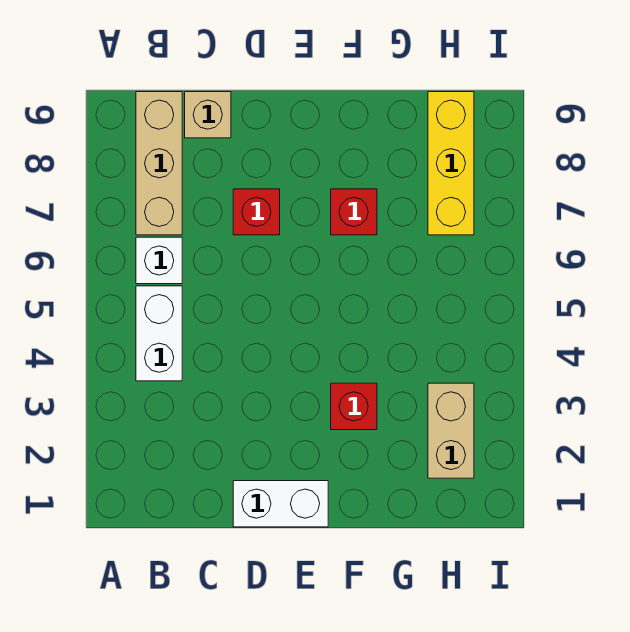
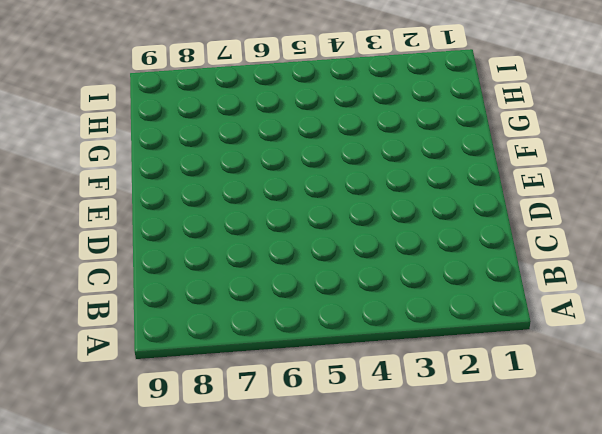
none -> white brick B4:B5 level 1
none -> white brick B6 level 1

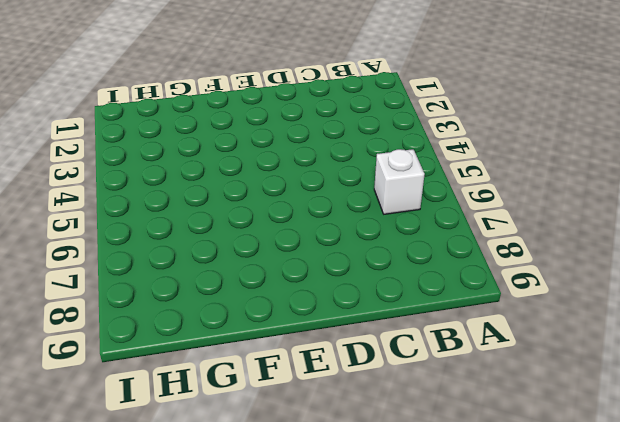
none -> white brick B4:B5 level 1
none -> tan brick B7:B9 level 1

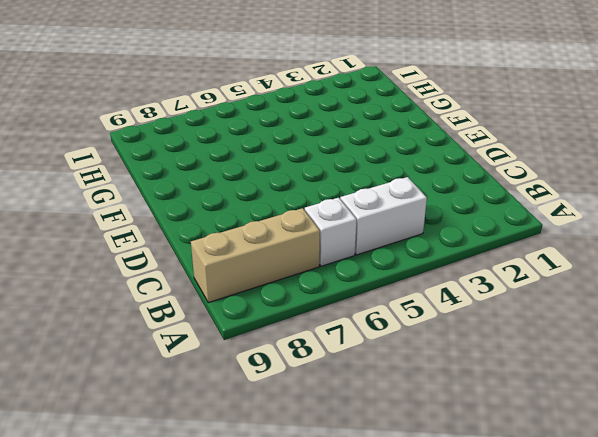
none -> tan brick C9 level 1
none -> white brick D1:E1 level 1

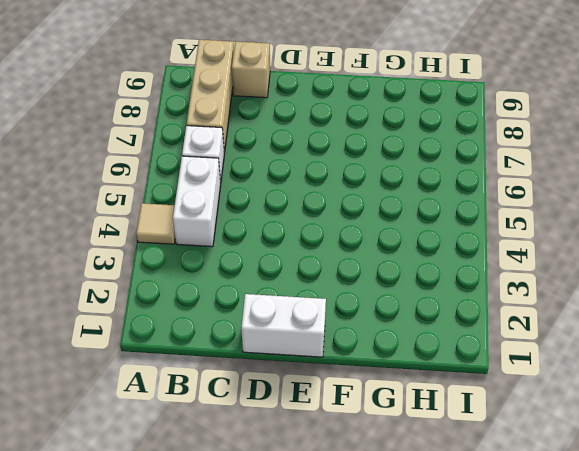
tan tile A4 level 1 -> none
none -> red brick D7 level 1
none -> red brick F3 level 1

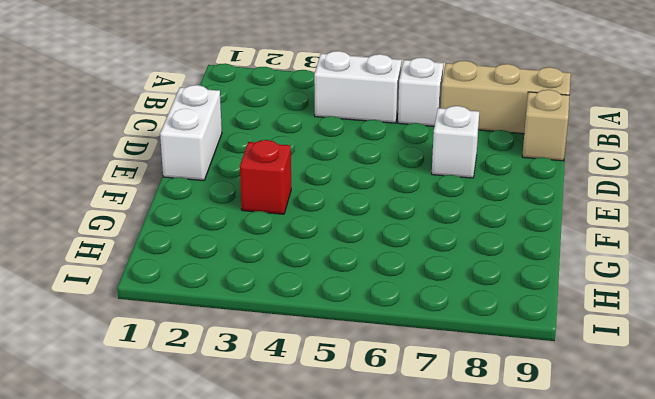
white brick D7 level 1 -> red brick D7 level 1
none -> red brick F7 level 1
none -> tan brick H2:H3 level 1

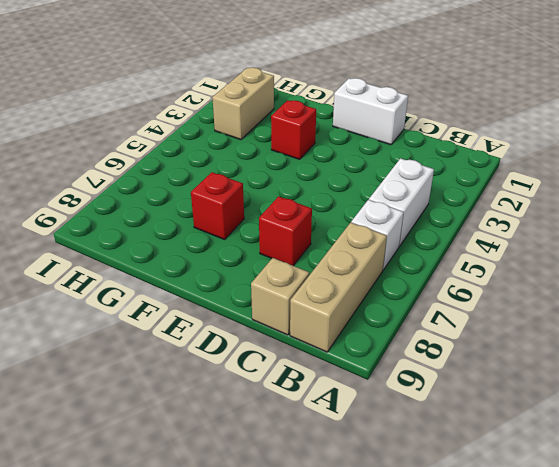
none -> yellow brick H7:H9 level 1

